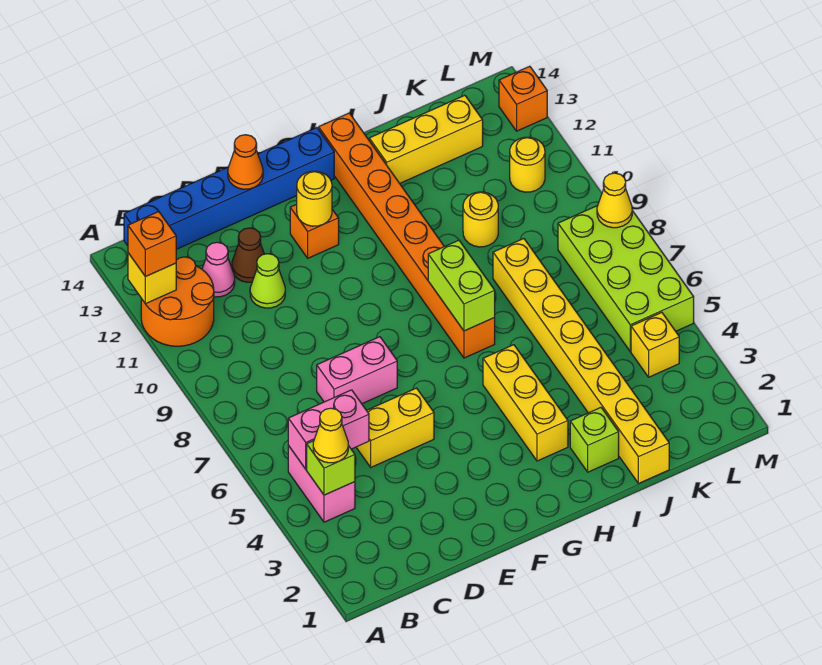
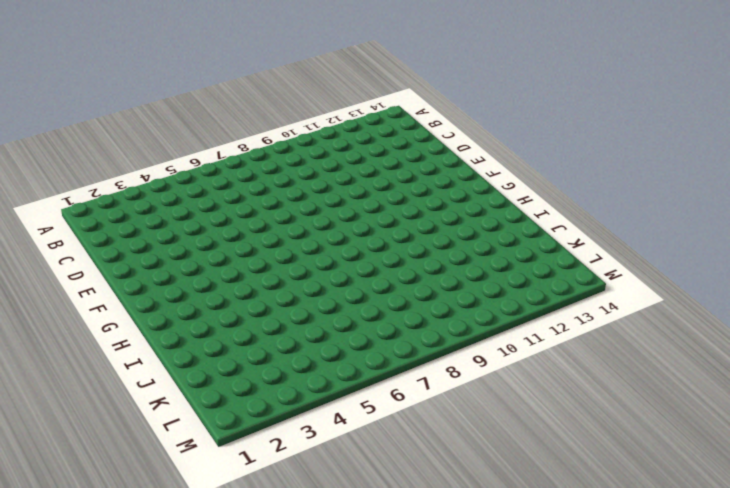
none -> orange round brick A11:B12 level 1
none -> pink brick B4:B5 level 1
none -> blue brick B14:G14 level 1

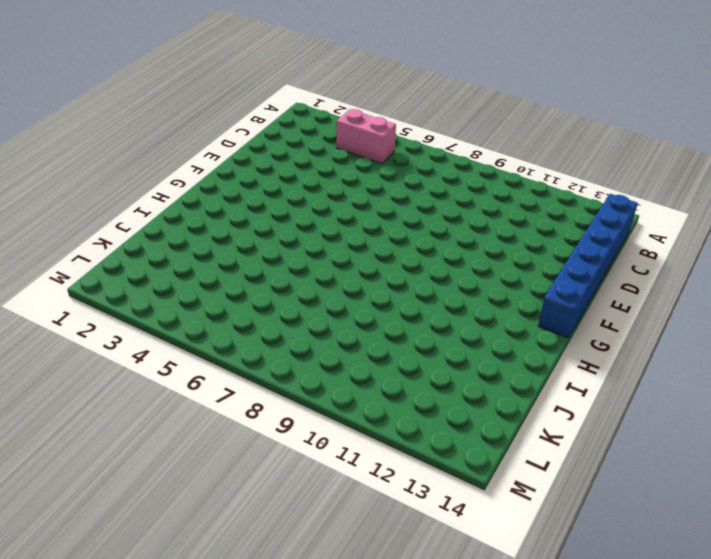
none -> orange round brick A11:B12 level 1
none -> pink cone C12 level 1
none -> yellow brick D5:E5 level 1

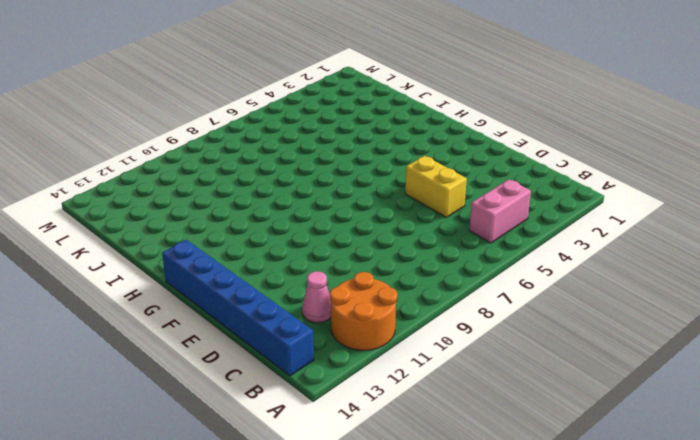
none -> pink brick D7:E7 level 1
none -> lime cone D11 level 1
none -> brown cone D12 level 1

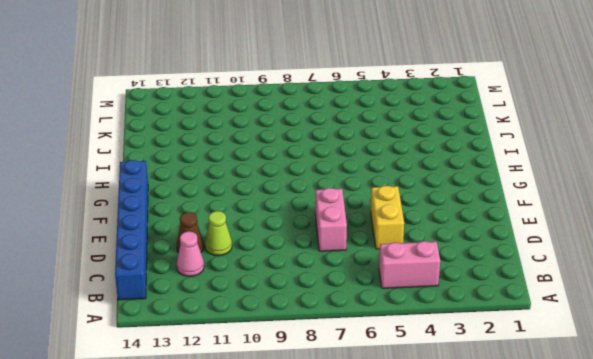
none -> orange round brick A11:B12 level 1
none -> orange brick F12 level 1
none -> yellow brick H3:H5 level 1

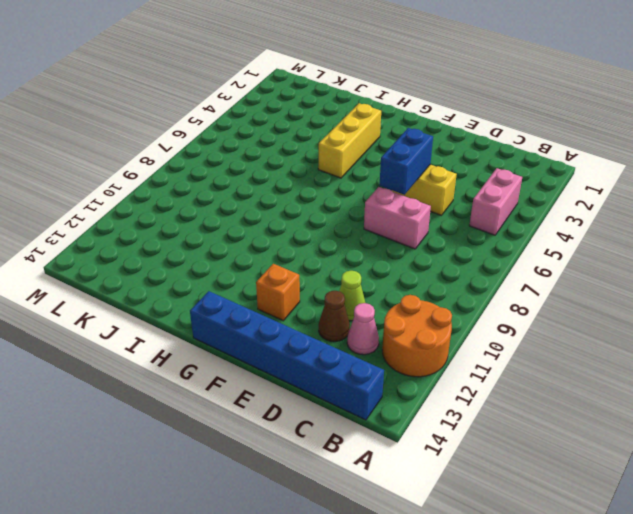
blue brick E5:E6 level 2 -> none
none -> orange brick H7:H14 level 1
none -> lime brick I2 level 1
none -> yellow brick I13:K13 level 1

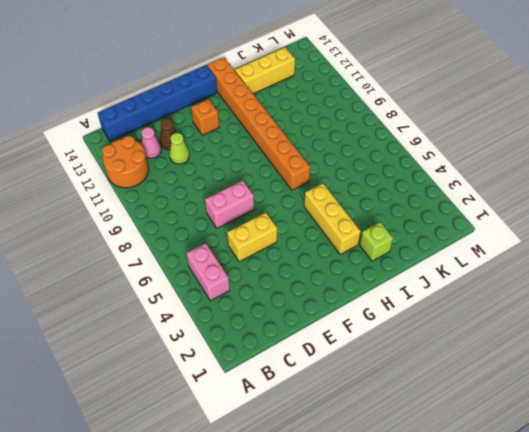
none -> yellow brick J1:J8 level 1
none -> yellow round brick J10 level 1
none -> yellow brick L4 level 1

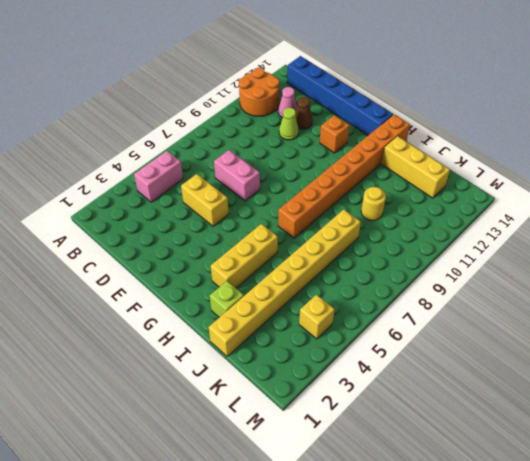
none -> lime brick L5:M8 level 1
none -> yellow round brick L11 level 1
none -> orange brick M13 level 1

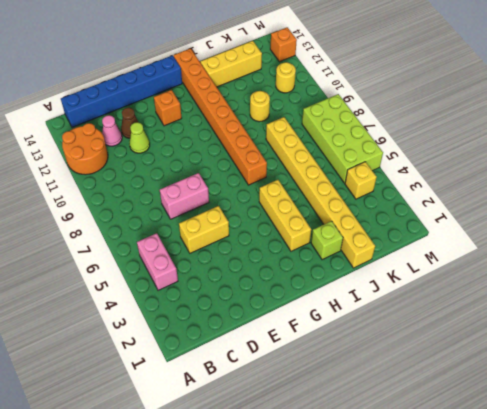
none -> yellow brick A12 level 2
none -> lime brick B4 level 2
none -> pink brick B5:C5 level 2

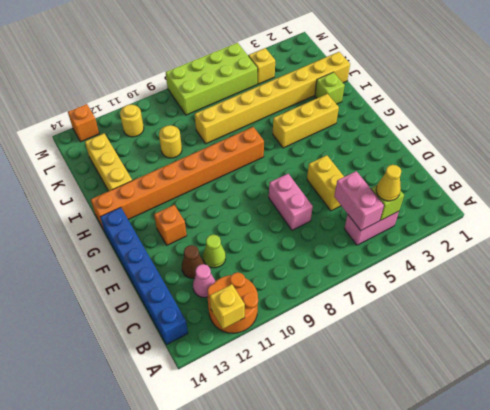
none -> orange cone E14 level 2
none -> yellow round brick F12 level 2
none -> lime brick H7:H8 level 2

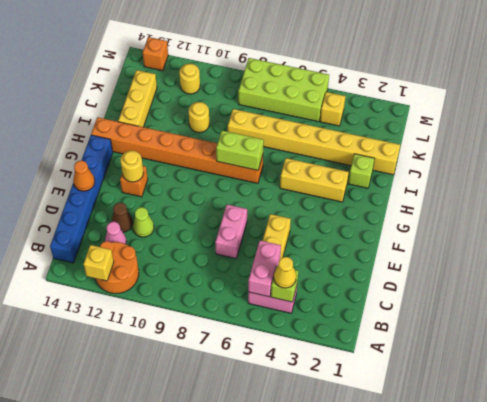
none -> yellow cone M8 level 2
none -> orange brick A12 level 3

